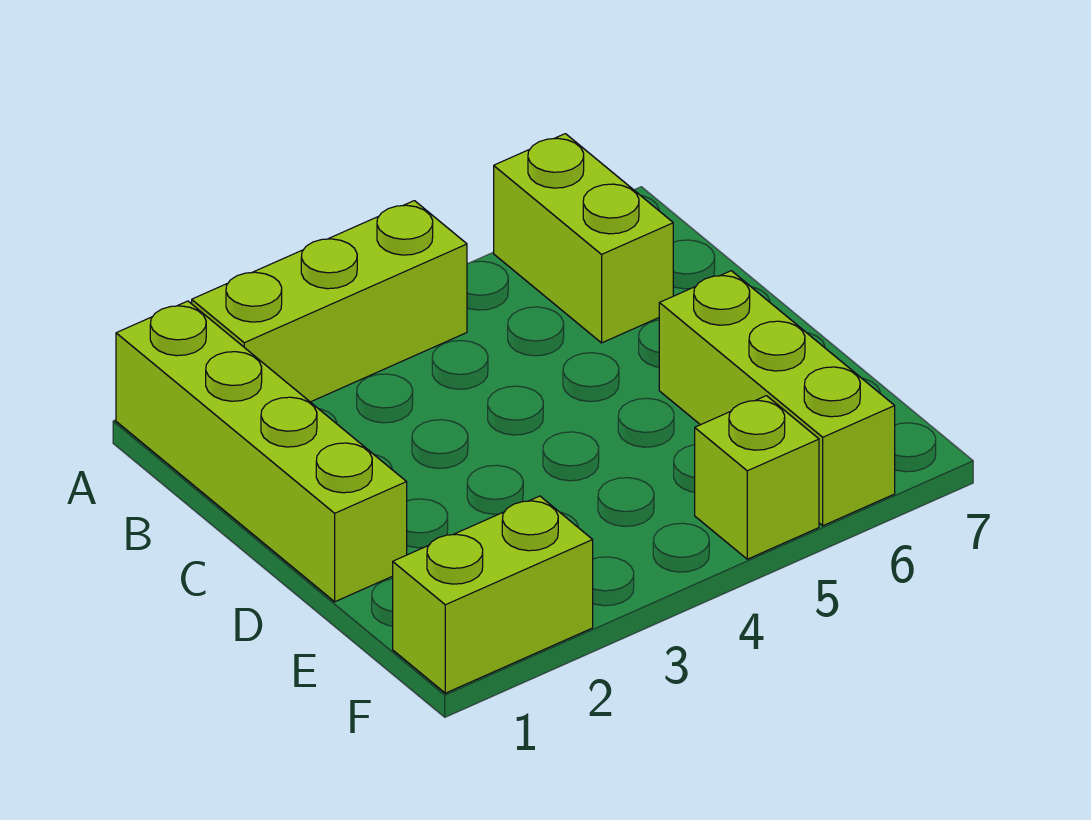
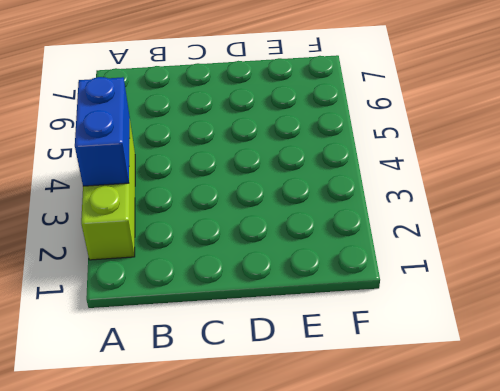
blue brick A3:A4 level 2 -> none
none -> lime brick A1:D1 level 1
none -> lime brick A6:B6 level 1

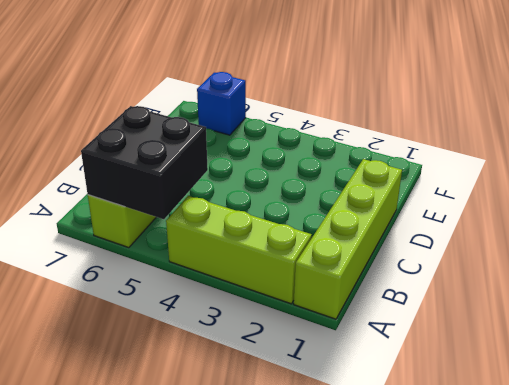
black brick A5:B6 level 2 -> none
blue brick F6 level 1 -> lime brick D6:F6 level 1
none -> lime brick F1:F2 level 1
none -> lime brick F5 level 1

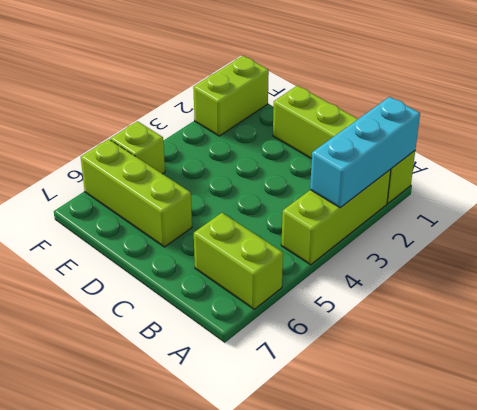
cyan brick A1:A3 level 2 -> none

